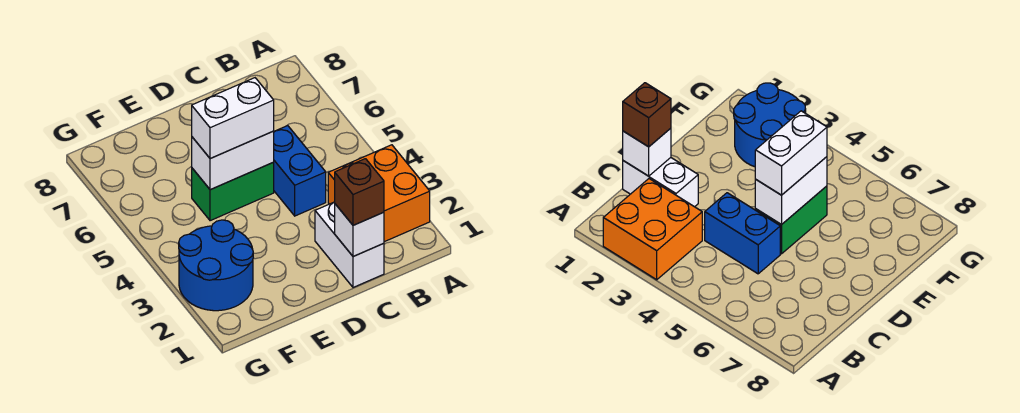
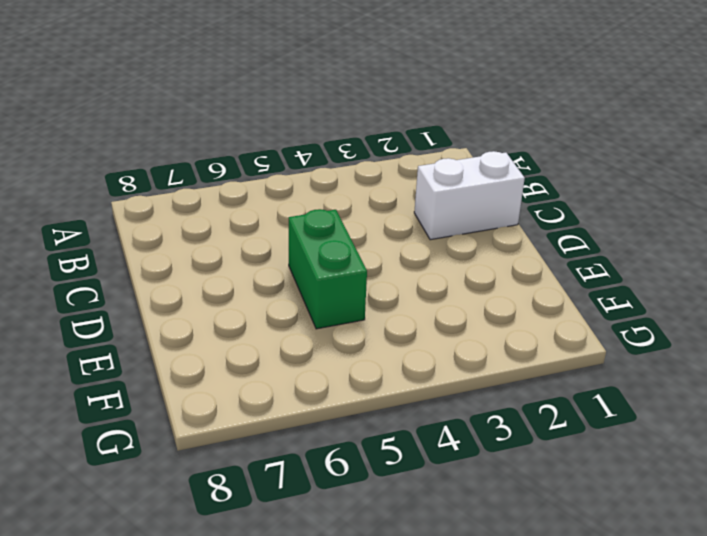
none -> orange brick A2:B3 level 1
none -> blue brick C4:C5 level 1

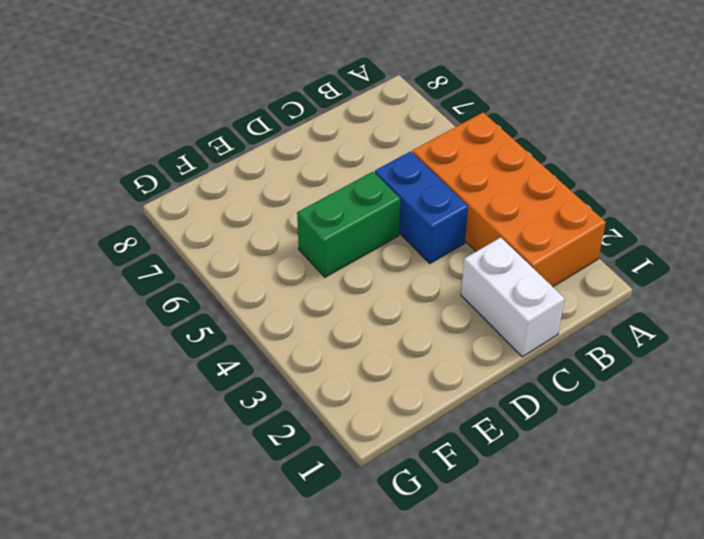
orange brick A2:B5 level 1 -> orange brick A2:B3 level 1
none -> blue round brick F2:G3 level 1
none -> white brick C1 level 2

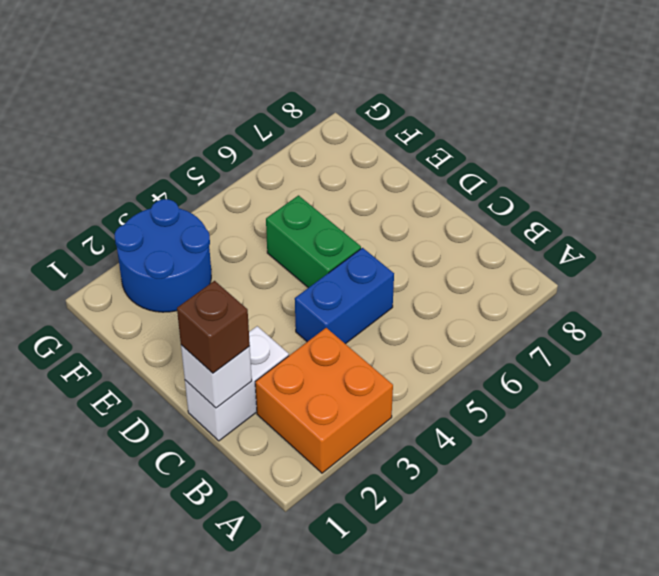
none -> white brick D5:E5 level 2
none -> white brick D5:E5 level 3

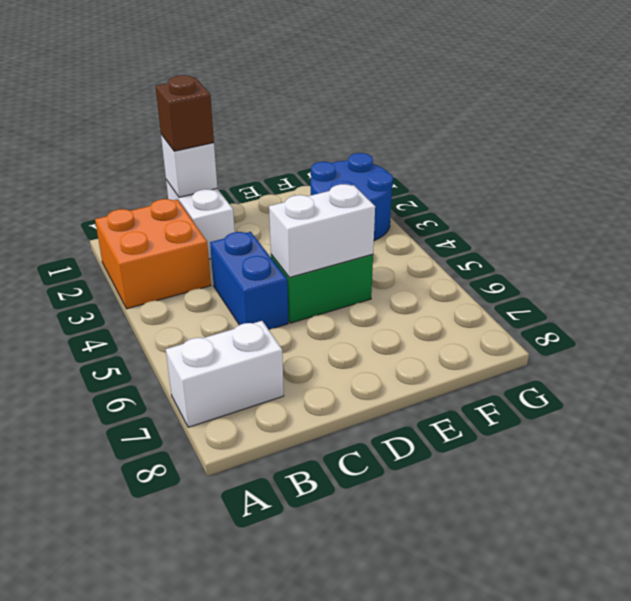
white brick A7:B7 level 1 -> white brick D5:E5 level 3

